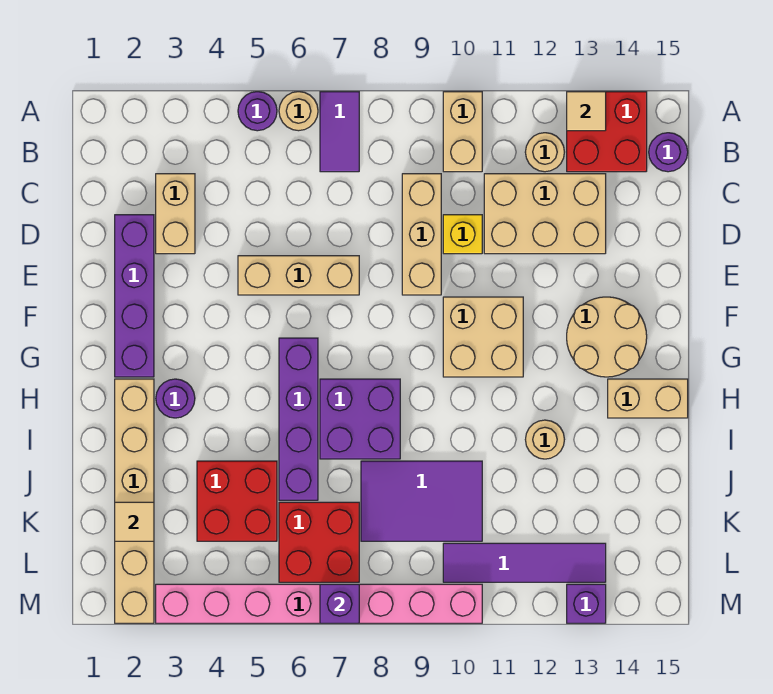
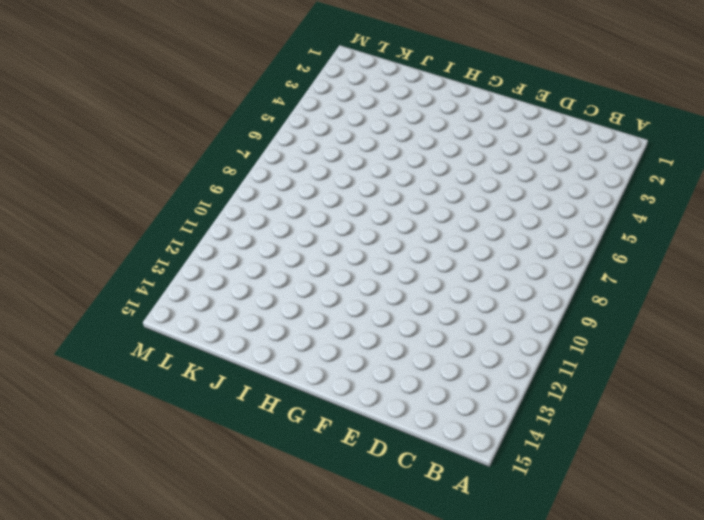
none -> purple round brick A5 level 1
none -> tan round brick A6 level 1
none -> purple tile A7:B7 level 1
none -> tan brick A10:B10 level 1

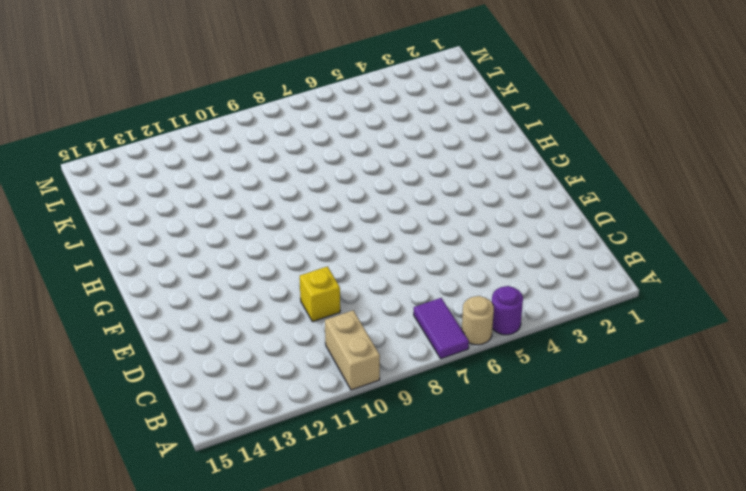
none -> red brick A13:B14 level 1
none -> tan round brick B12 level 1
none -> purple round brick B15 level 1
none -> tan brick C3:D3 level 1

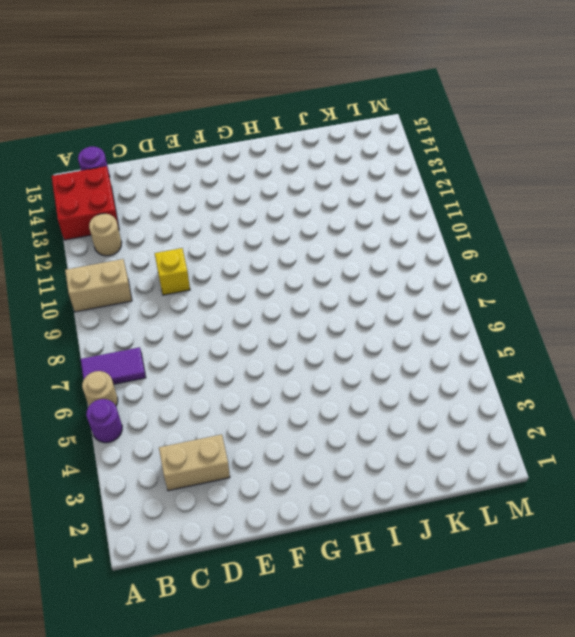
none -> tan brick C9:E9 level 1
none -> tan brick C11:D13 level 1
none -> purple brick D2:G2 level 1
none -> tan brick E5:E7 level 1

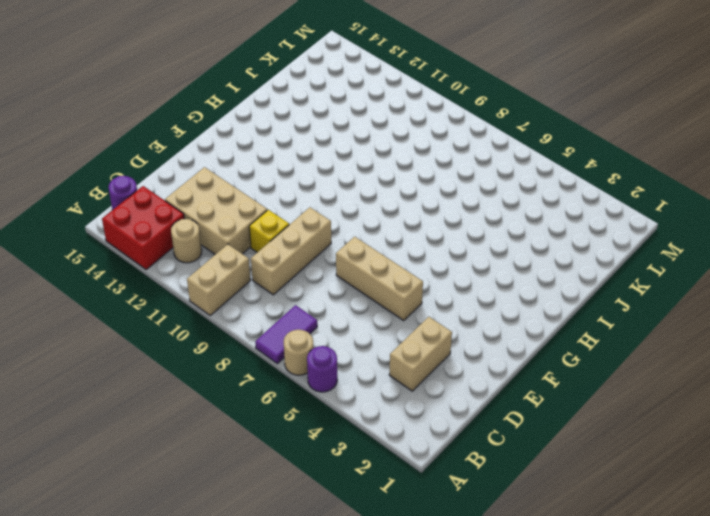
none -> purple brick D2:G2 level 1
none -> tan brick F10:G11 level 1
none -> tan round brick F13:G14 level 1
none -> purple brick G6:J6 level 1

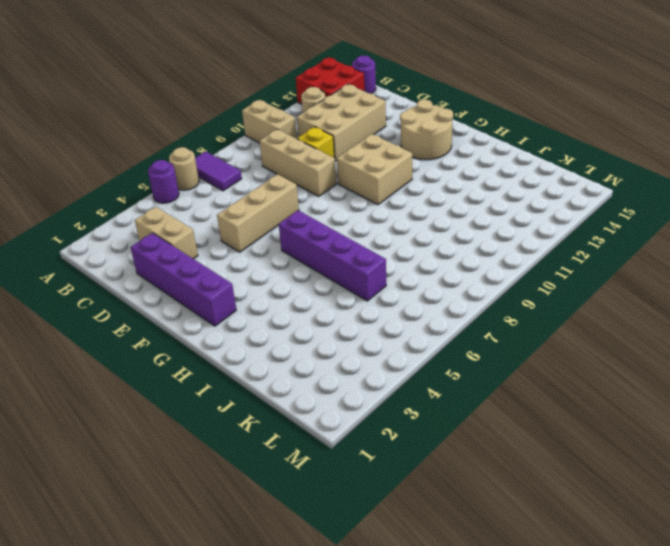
none -> tan brick H2:M2 level 1
none -> purple round brick H3 level 1
none -> purple brick H7:I8 level 1
none -> tan brick H14:H15 level 1

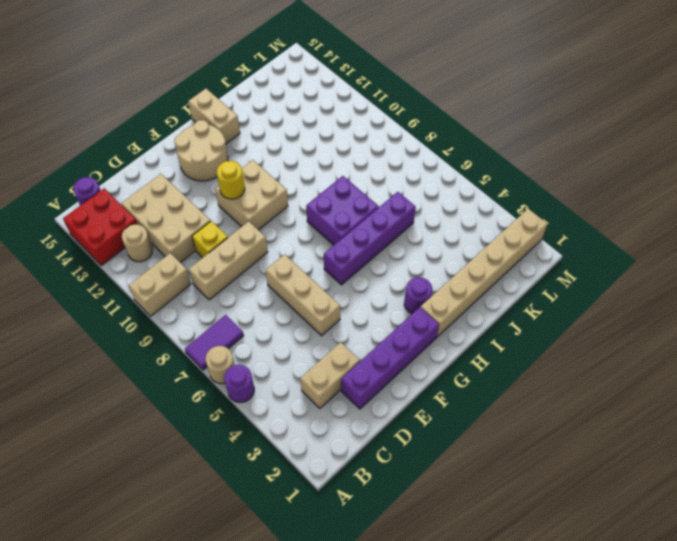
yellow round brick F11 level 2 -> none
none -> tan round brick I12 level 1
none -> red brick J4:K5 level 1
none -> purple tile J8:K10 level 1
none -> red brick K6:L7 level 1

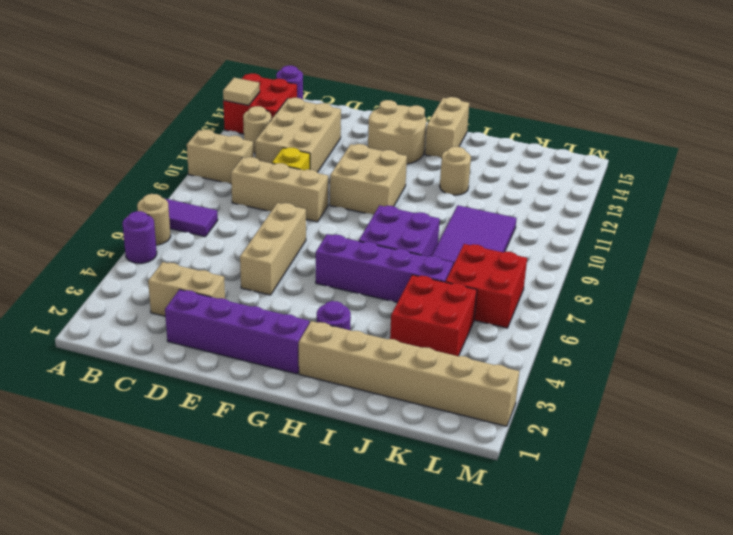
none -> purple tile L10:L13 level 1
none -> pink brick M3:M10 level 1
none -> purple brick M13 level 1
none -> tan tile K2 level 2

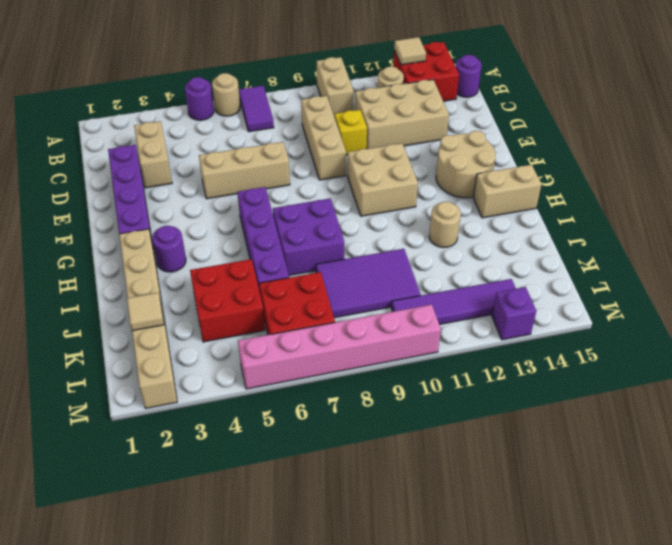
pink brick M5:M10 level 1 -> pink brick M3:M10 level 1
none -> purple brick M7 level 2

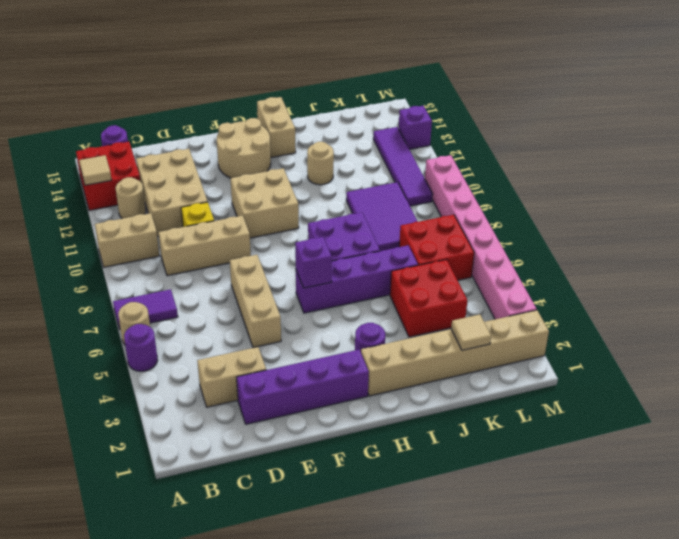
purple brick G6 level 2 -> purple brick M7 level 2

